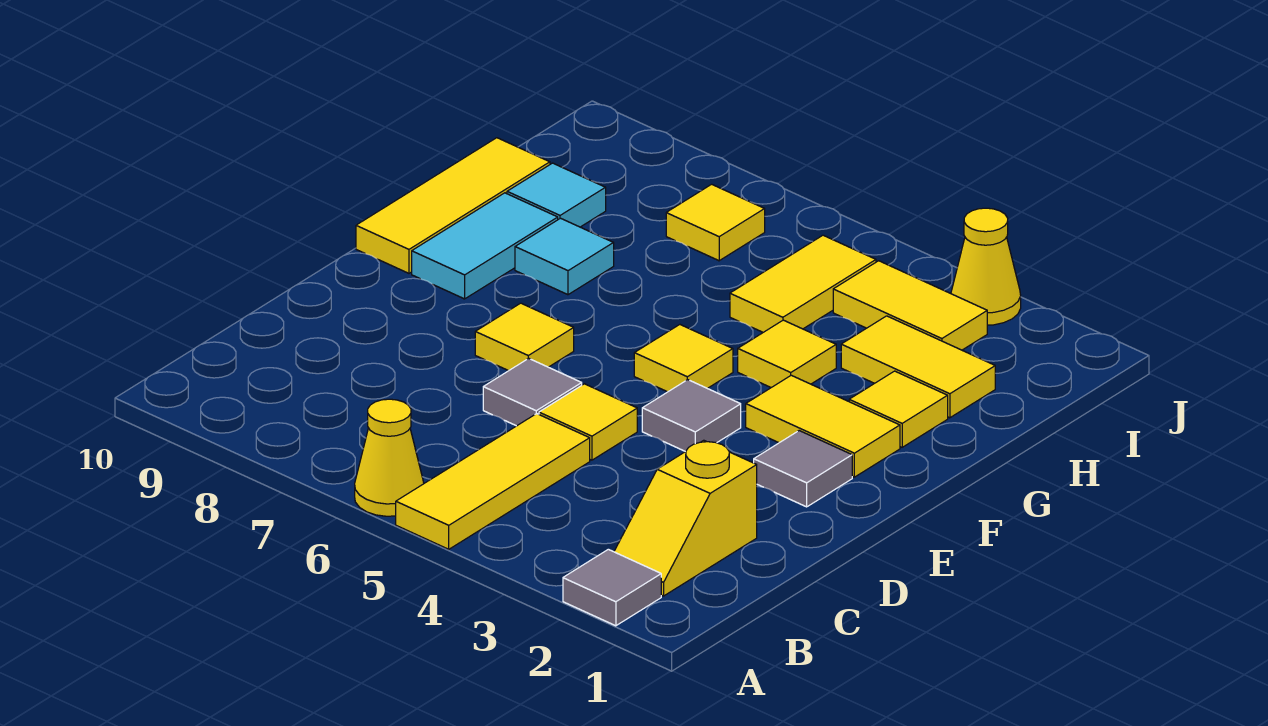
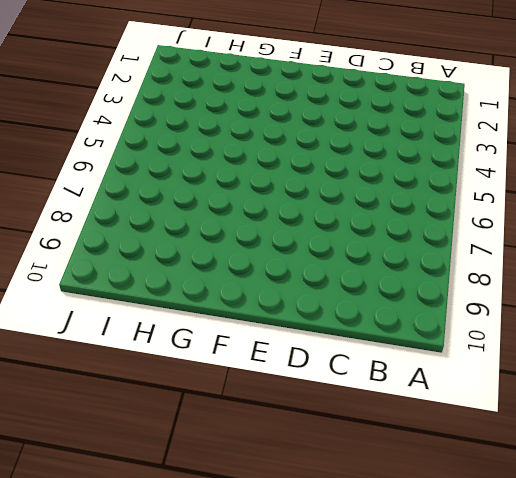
none -> grey tile A2 level 1
none -> yellow tile A5:C5 level 1
none -> yellow cone A6 level 1

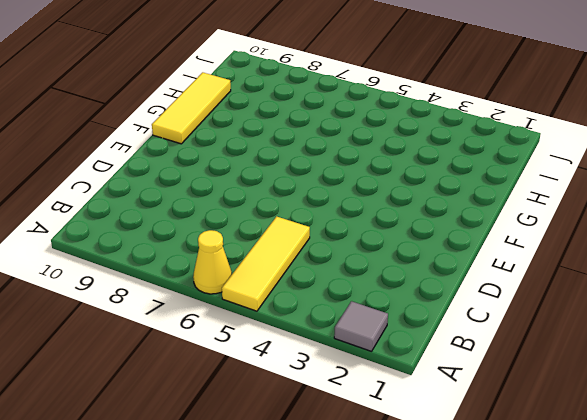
none -> yellow slope B2:C2 level 1 top C
none -> yellow tile D5 level 1
none -> grey tile D6 level 1

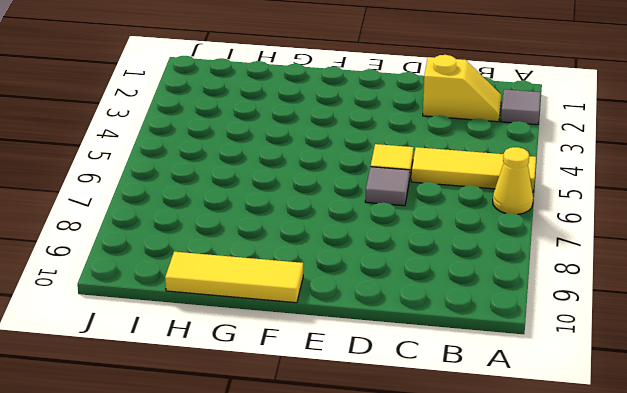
none -> grey tile E2 level 1
none -> grey tile E4 level 1
none -> yellow tile E7 level 1

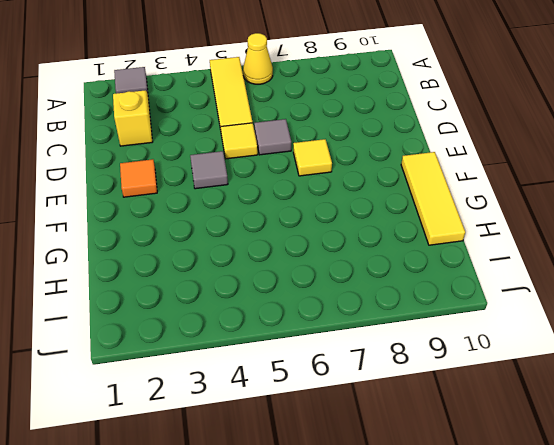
orange tile E2 level 1 -> grey tile E2 level 1
none -> yellow tile F2:F3 level 1
none -> yellow tile F5 level 1
none -> cyan tile F9:G9 level 1

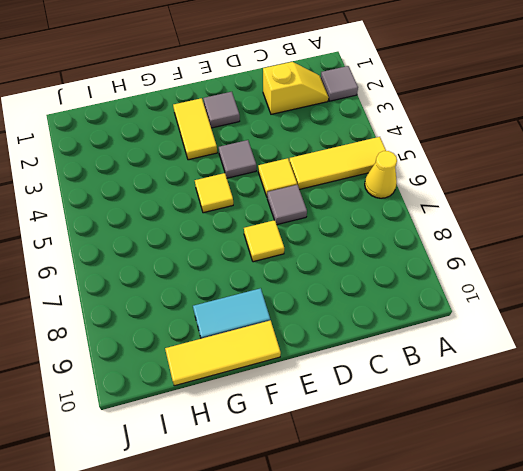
none -> yellow tile G2 level 1
none -> yellow tile G4 level 1
none -> cyan tile G8 level 1

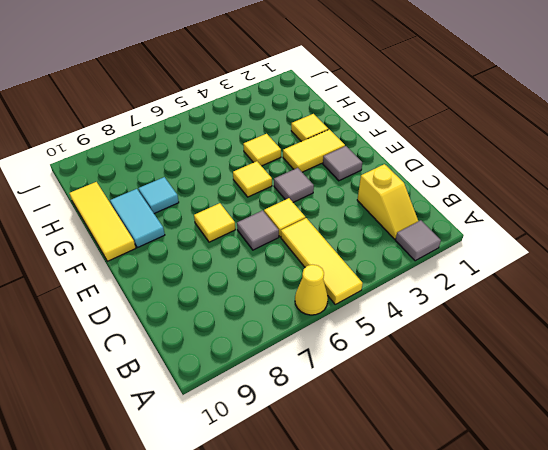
none -> yellow tile H2:H3 level 1
none -> yellow tile H5:I5 level 1
none -> cyan tile H9 level 1

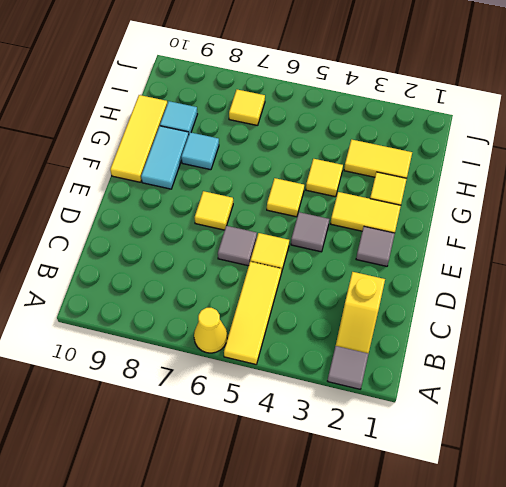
none -> yellow tile H5:I5 level 1
none -> yellow tile I3:I4 level 1
none -> yellow cone J3 level 1

